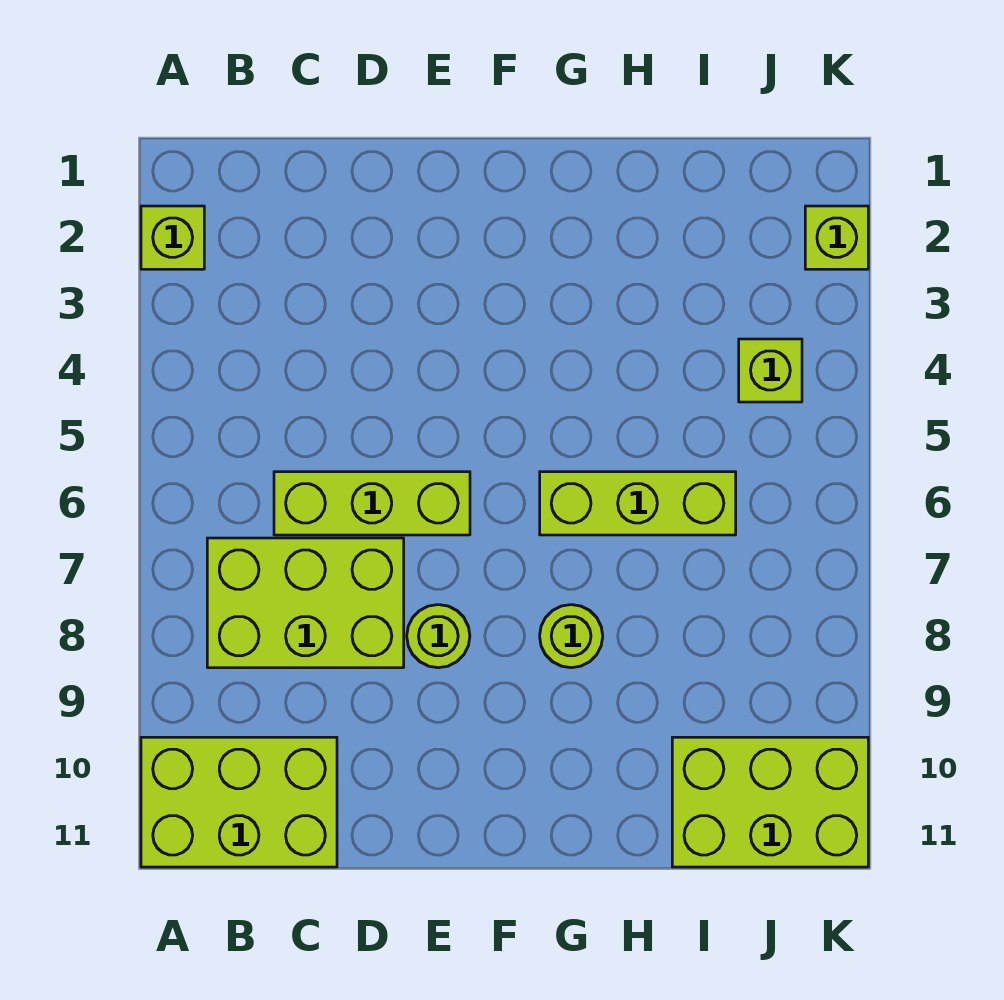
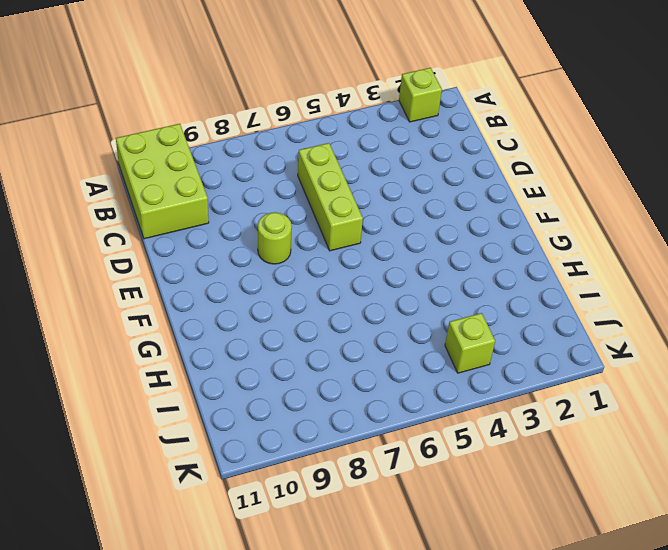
none -> lime brick B7:D8 level 1
none -> lime brick G6:I6 level 1

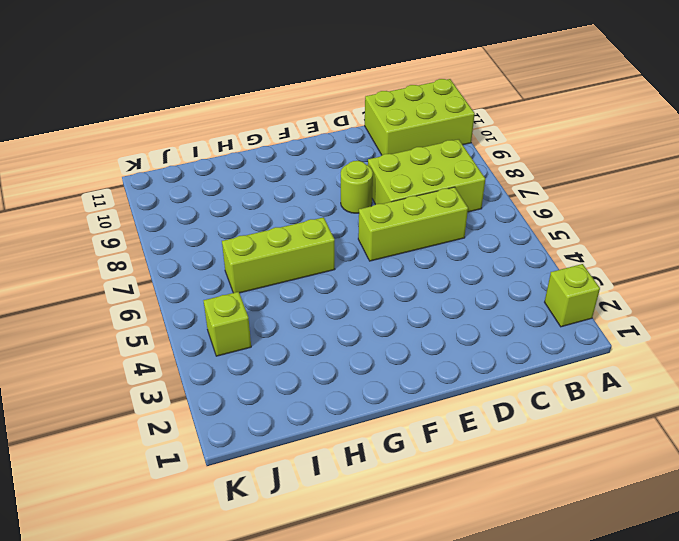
none -> lime round brick G8 level 1
none -> lime brick I10:K11 level 1

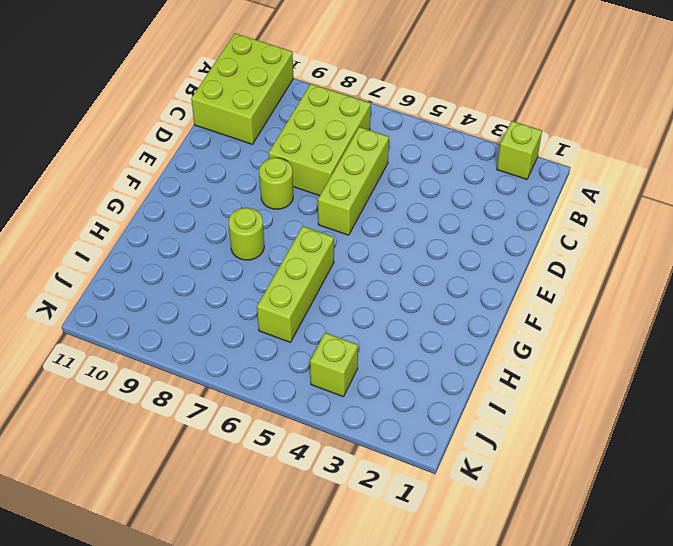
none -> lime brick I10:K11 level 1
none -> lime brick K2 level 1

